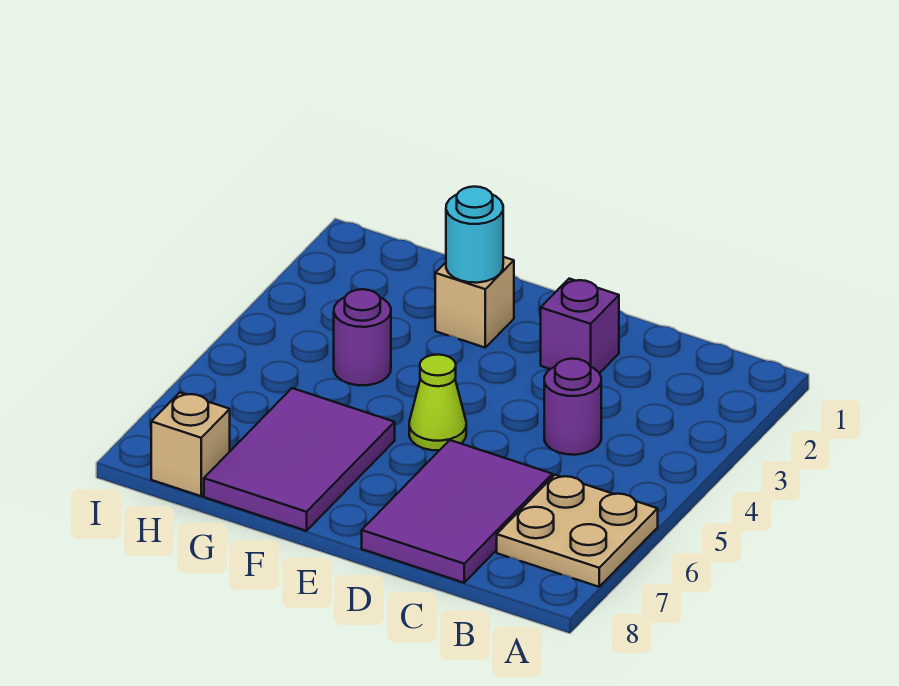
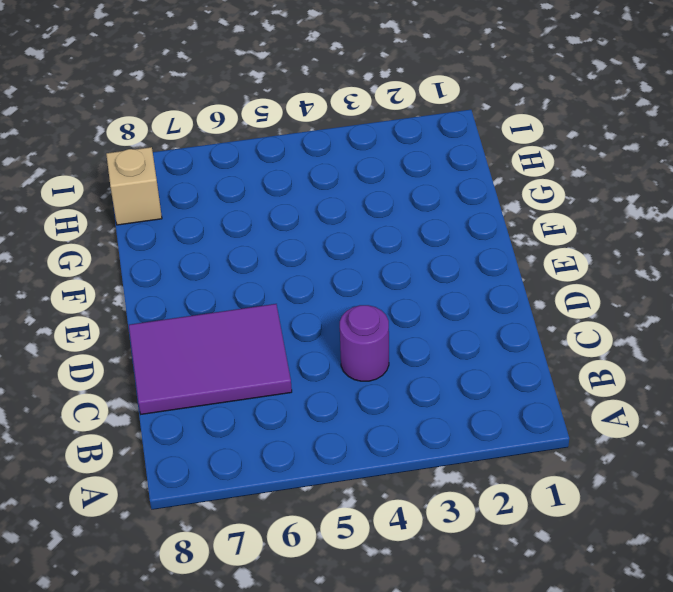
none -> tan plate A6:B7 level 1
none -> purple brick D2 level 1

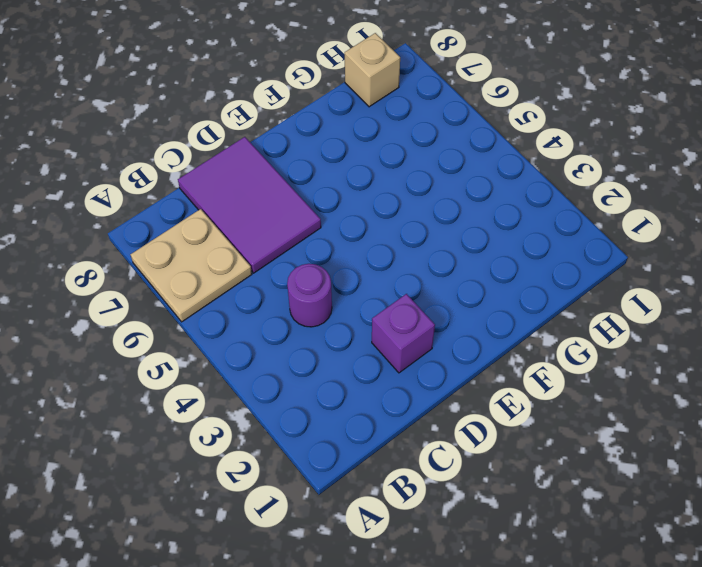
none -> lime cone E5 level 1
none -> tan brick F2 level 1

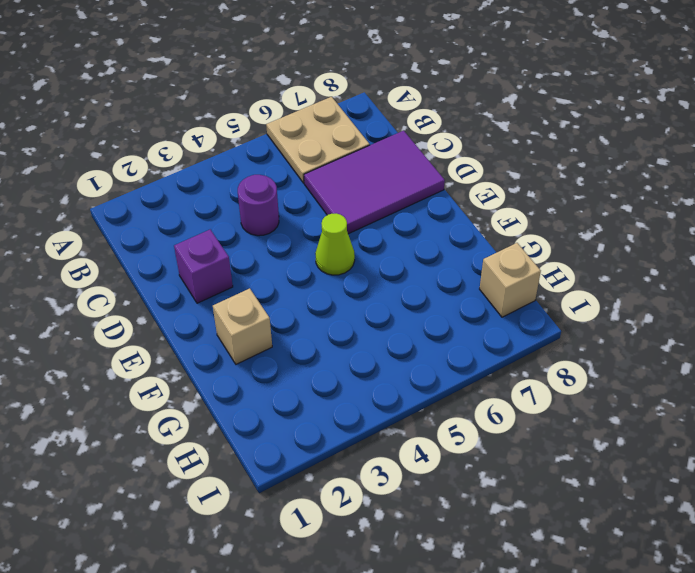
none -> purple tile F6:G8 level 1
none -> purple round brick G4 level 1

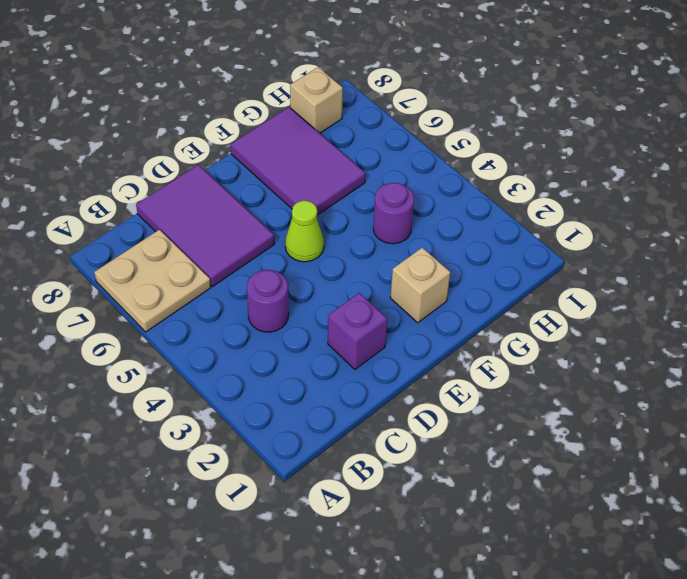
none -> cyan round brick F2 level 2

